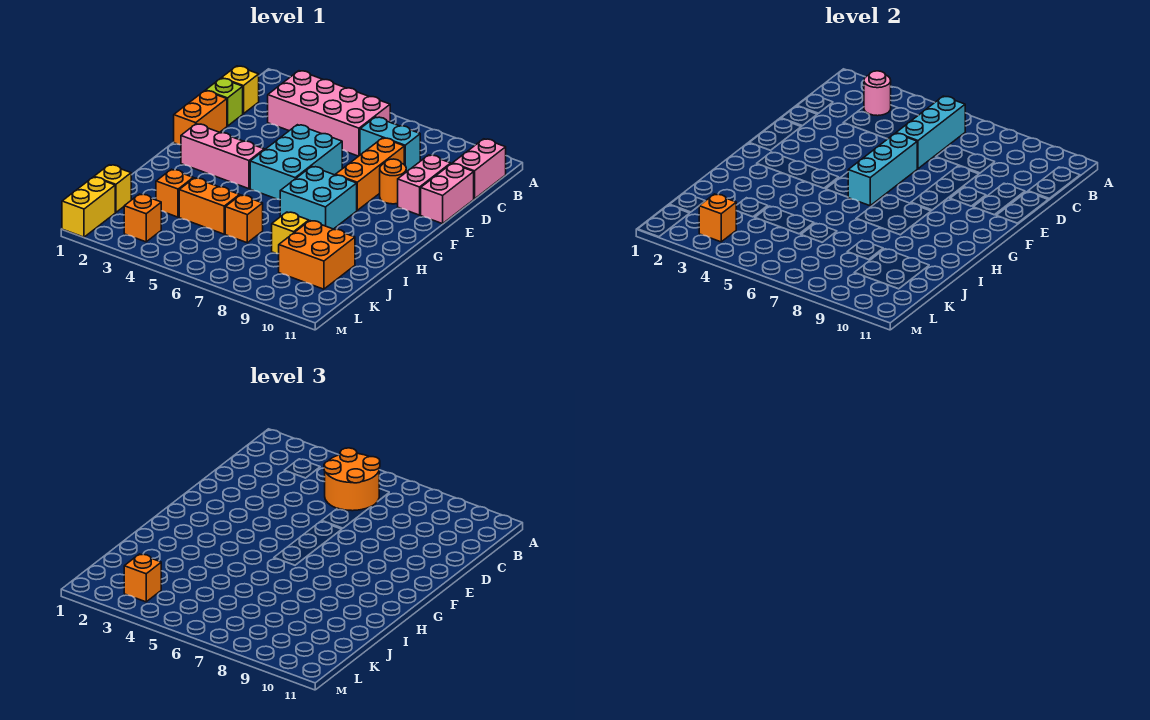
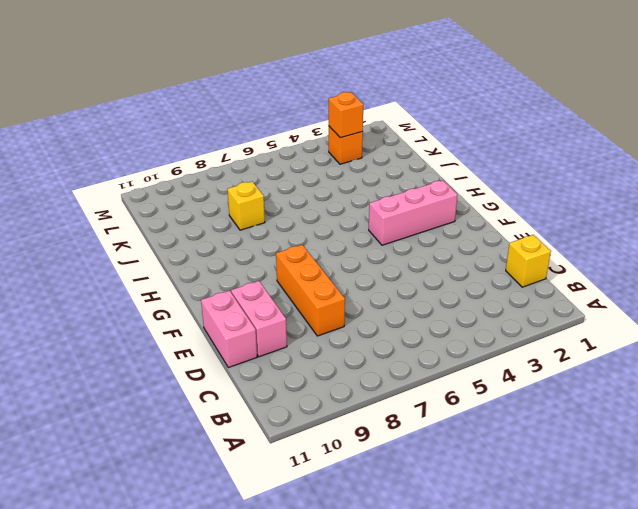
none -> pink brick B3:C6 level 1
none -> pink brick B11:C11 level 1
none -> cyan brick C7:C8 level 1

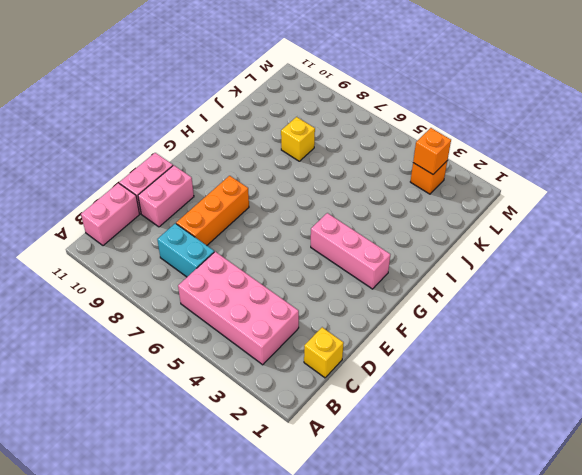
none -> lime brick D1 level 1
none -> orange brick E1:F1 level 1
none -> cyan brick E5:G6 level 1

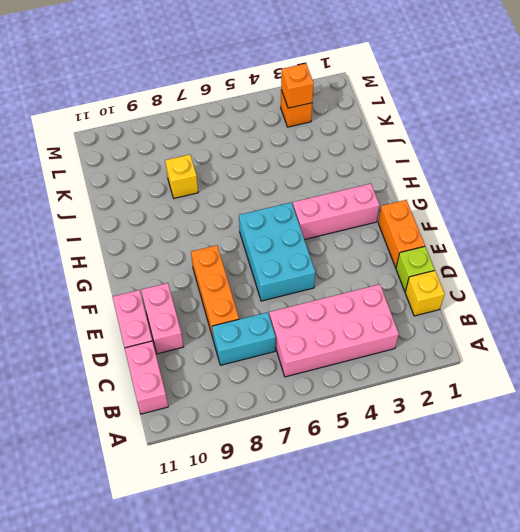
none -> orange round brick E9 level 1
none -> cyan brick G7:H8 level 1
none -> orange brick J3 level 1

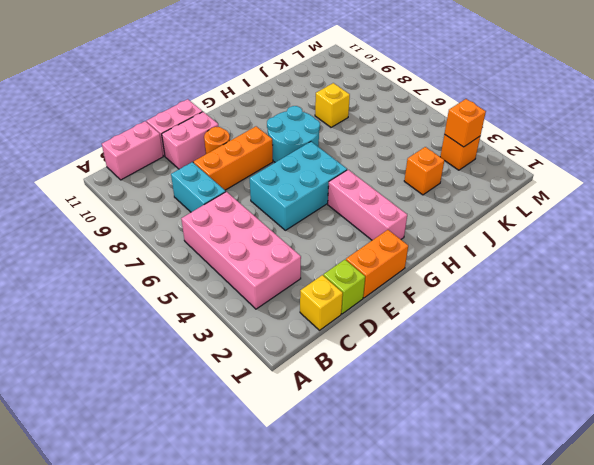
cyan round brick G7:H8 level 1 -> cyan brick G7:H8 level 1
none -> orange brick J4:J5 level 1
none -> orange brick J6 level 1
none -> orange brick J9:K10 level 1

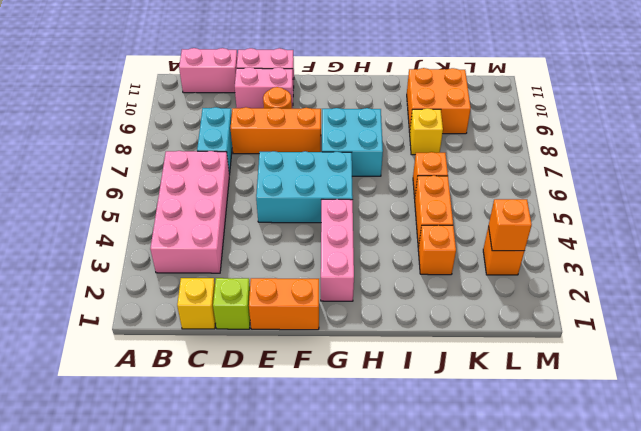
none -> yellow brick K1 level 1
none -> yellow brick L1:M1 level 1
none -> pink round brick B3 level 2

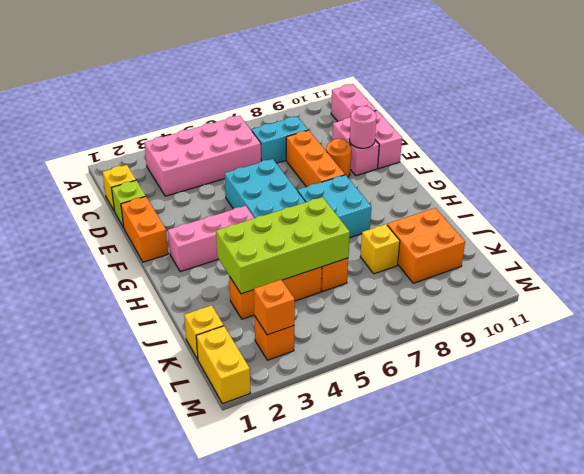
pink round brick E10 level 2 -> pink round brick B3 level 2
lime brick I3:J6 level 2 -> none
none -> cyan brick B6:D6 level 2
none -> cyan brick E6:G6 level 2
none -> orange round brick B5:C6 level 3

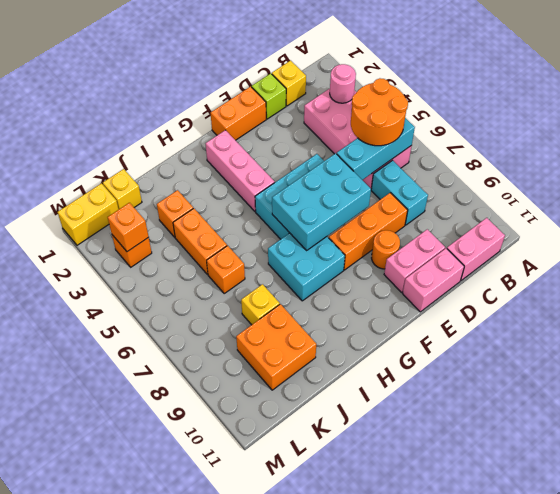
cyan brick E6:G7 level 2 -> cyan brick E6:G6 level 2
none -> orange brick L3 level 3

